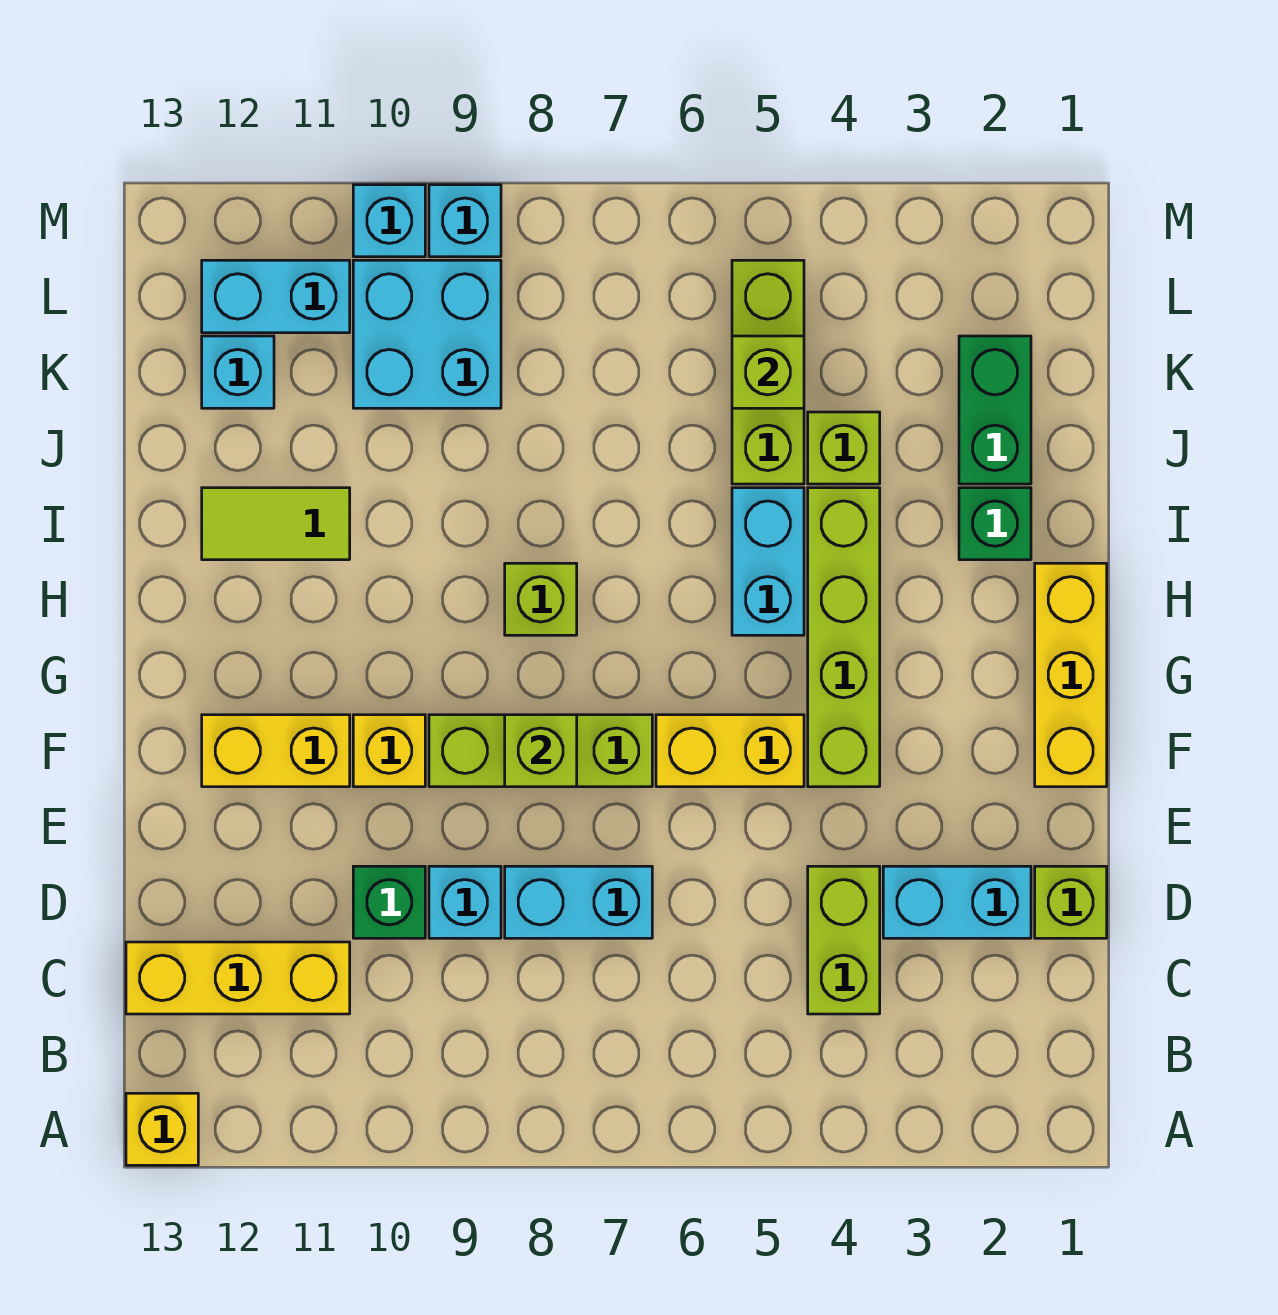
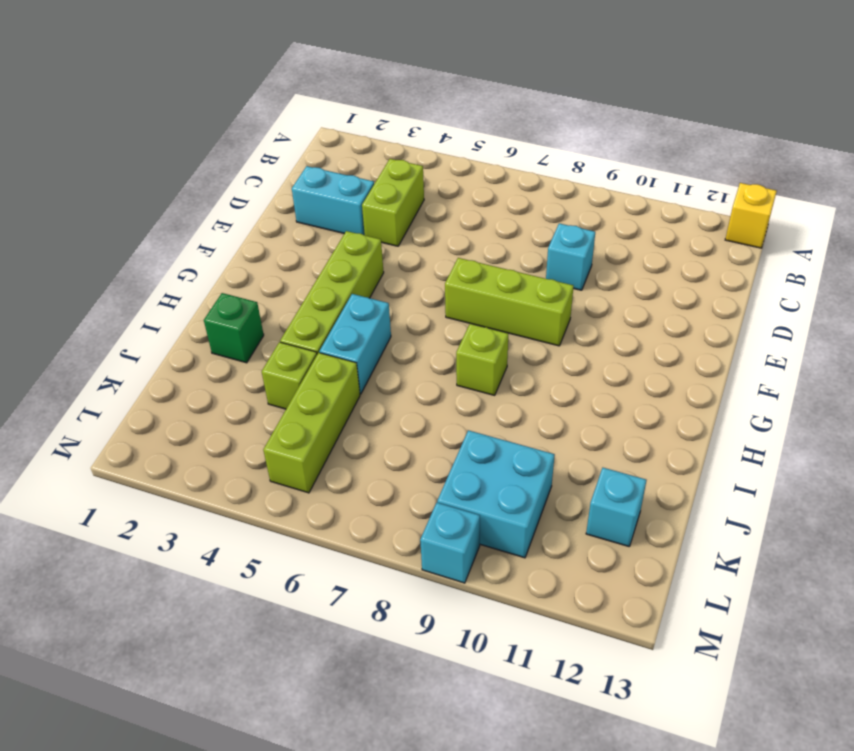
none -> yellow brick C11:C13 level 1
none -> lime brick D1 level 1
none -> cyan brick D7:D8 level 1

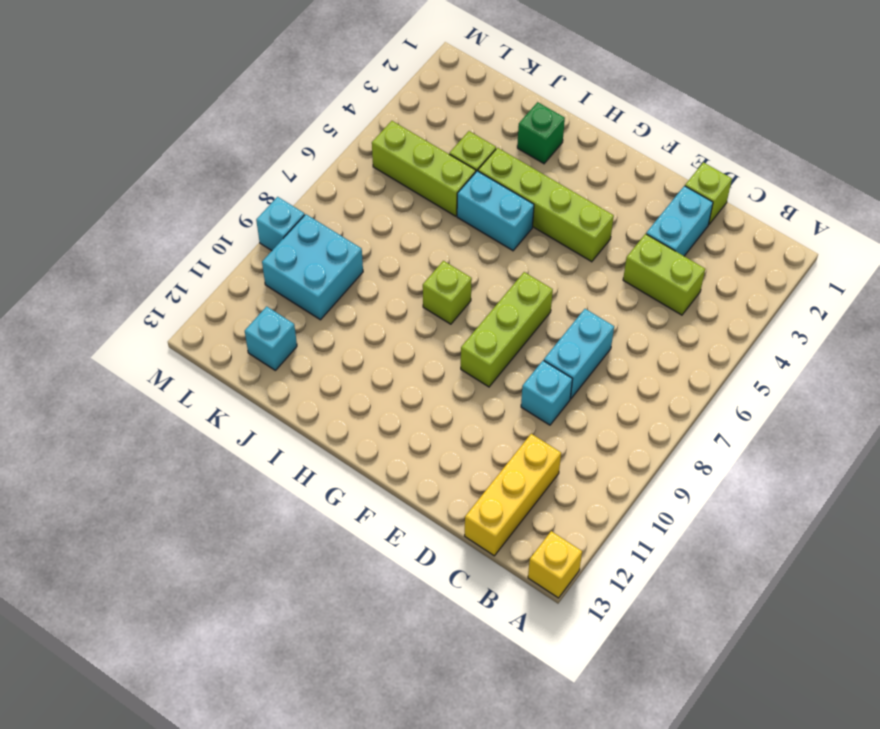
none -> green brick D10 level 1
none -> yellow brick F1:H1 level 1
none -> yellow brick F5:F6 level 1

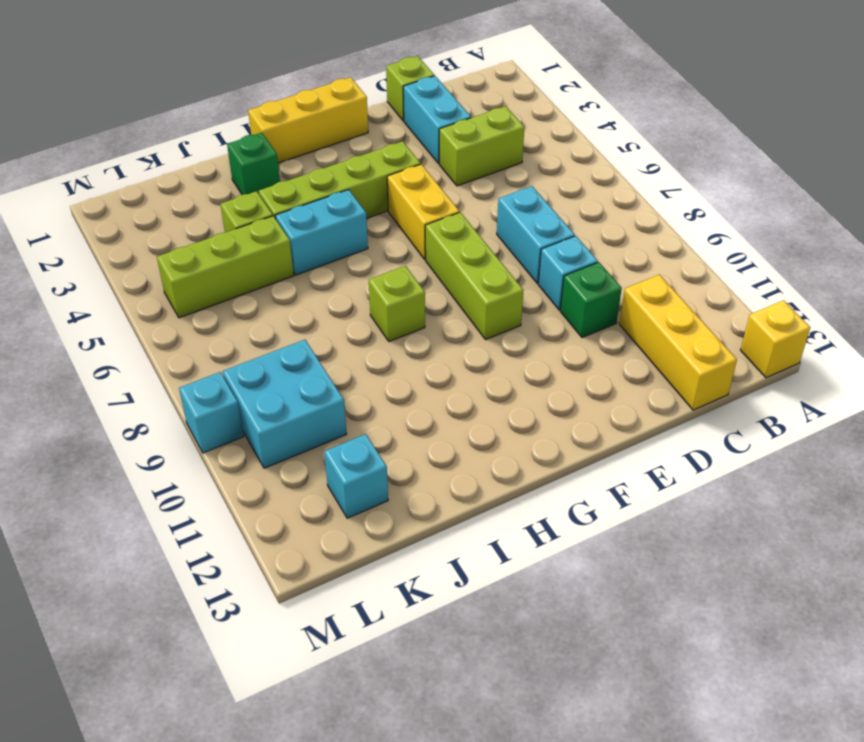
none -> yellow brick F10 level 1
none -> yellow brick F11:F12 level 1
none -> lime tile I11:I12 level 1

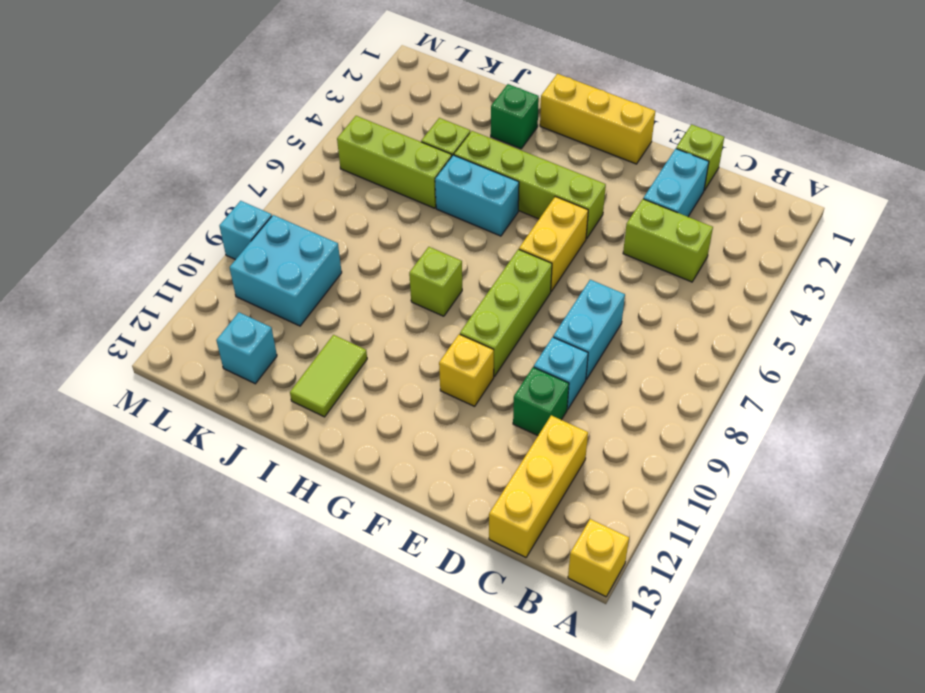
none -> yellow brick F11:F12 level 1
none -> green brick J2:K2 level 1
none -> cyan brick L11:L12 level 1

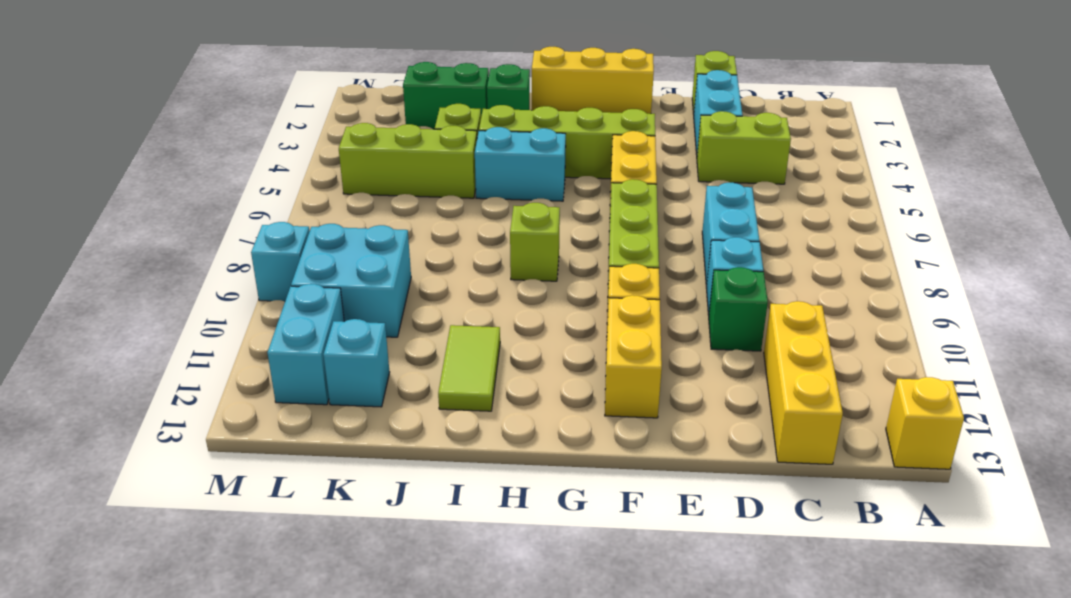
none -> cyan brick M10 level 1
none -> lime brick F8 level 2
none -> lime brick K5 level 2

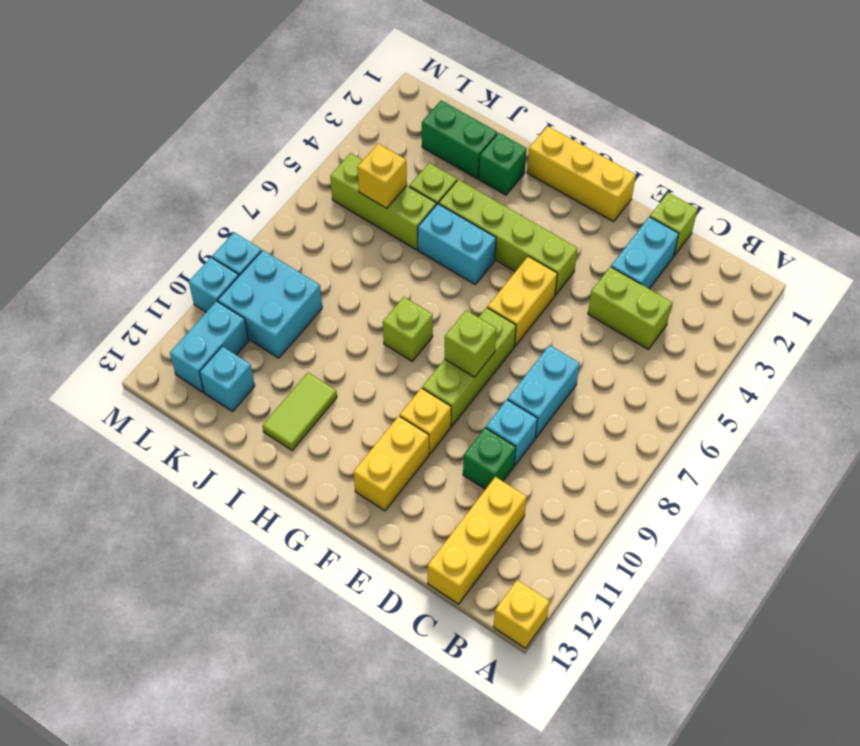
yellow brick K5 level 2 -> lime brick K5 level 2

